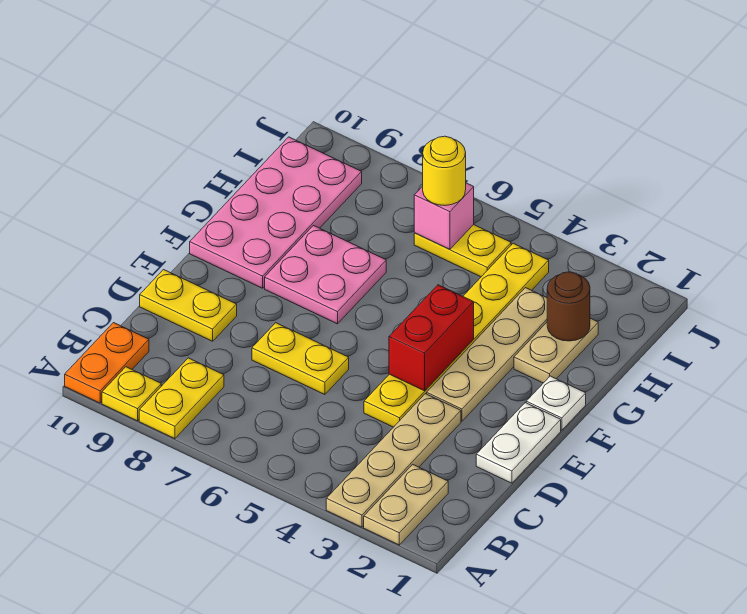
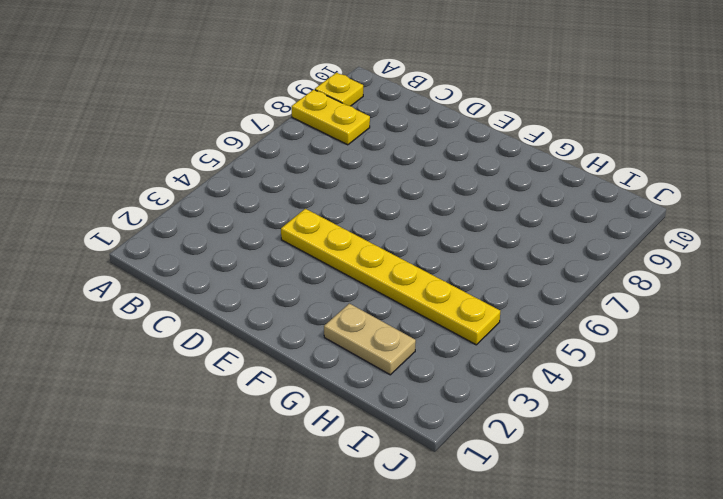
none -> tan plate A2:B2 level 1
none -> tan plate A3:D3 level 1
none -> orange plate A10:B10 level 1

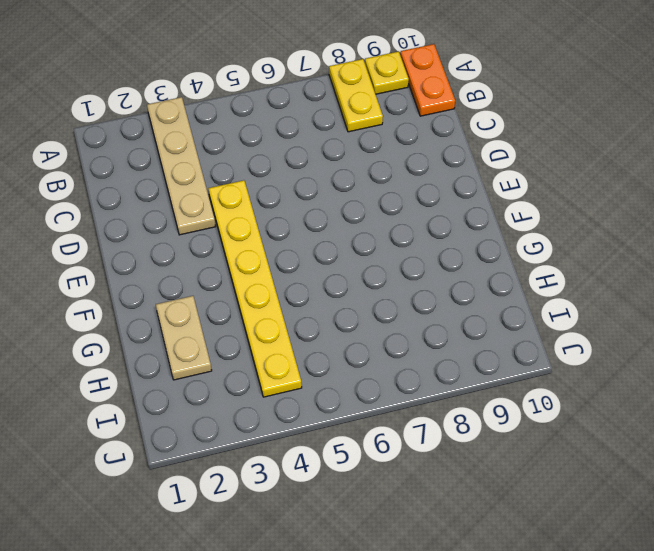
none -> tan plate A2:B2 level 1
none -> white plate D1:E1 level 1
none -> yellow plate D6:D7 level 1

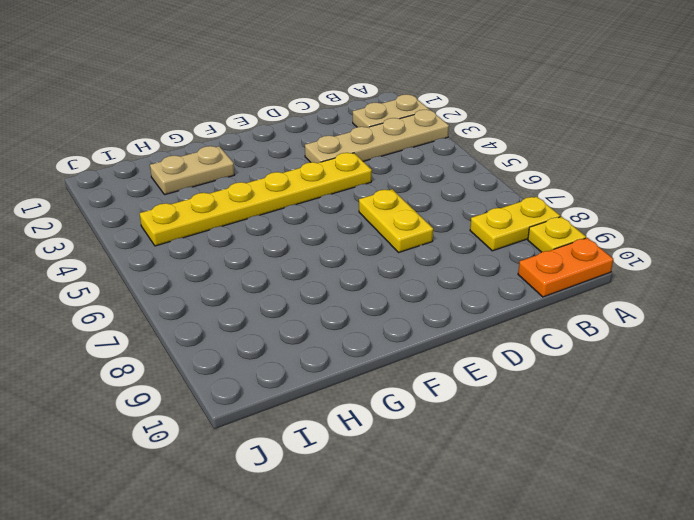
none -> white plate D1:E1 level 1
none -> yellow plate D9:D10 level 1
none -> tan plate E3:H3 level 1

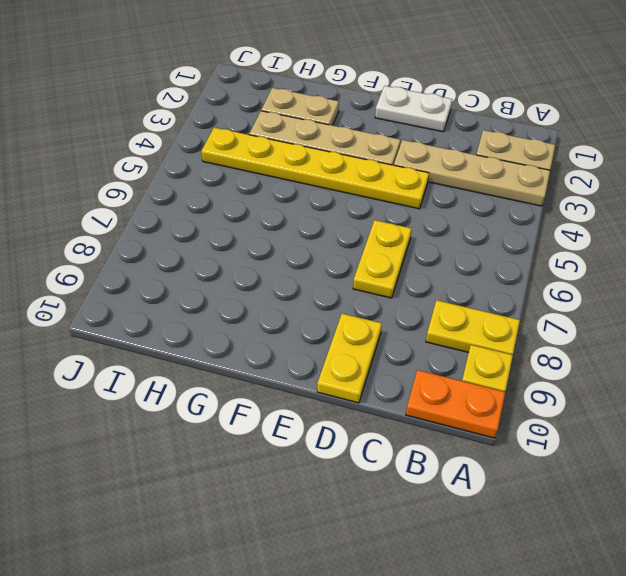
none -> white plate F1 level 1
none -> pink plate F7:G8 level 1
none -> pink plate F9:I10 level 1

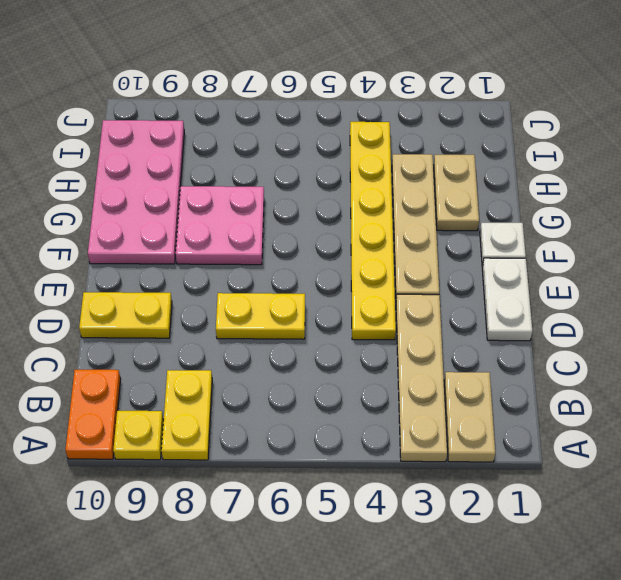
none -> yellow plate I5:I6 level 1
none -> red brick E4:F4 level 2
none -> brown round brick H2 level 2

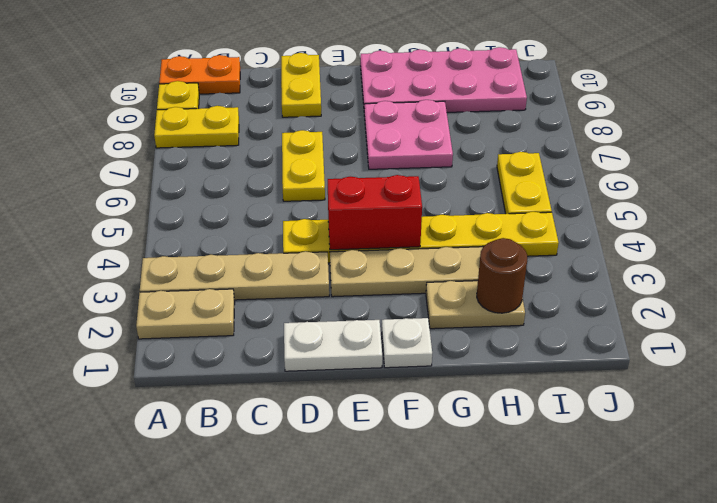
none -> pink brick I6 level 2
none -> yellow round brick I6 level 3

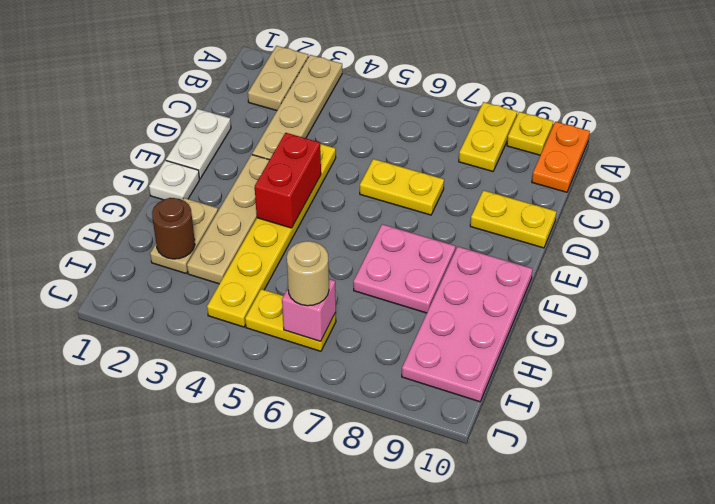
tan round brick I6 level 3 -> yellow round brick I6 level 3

